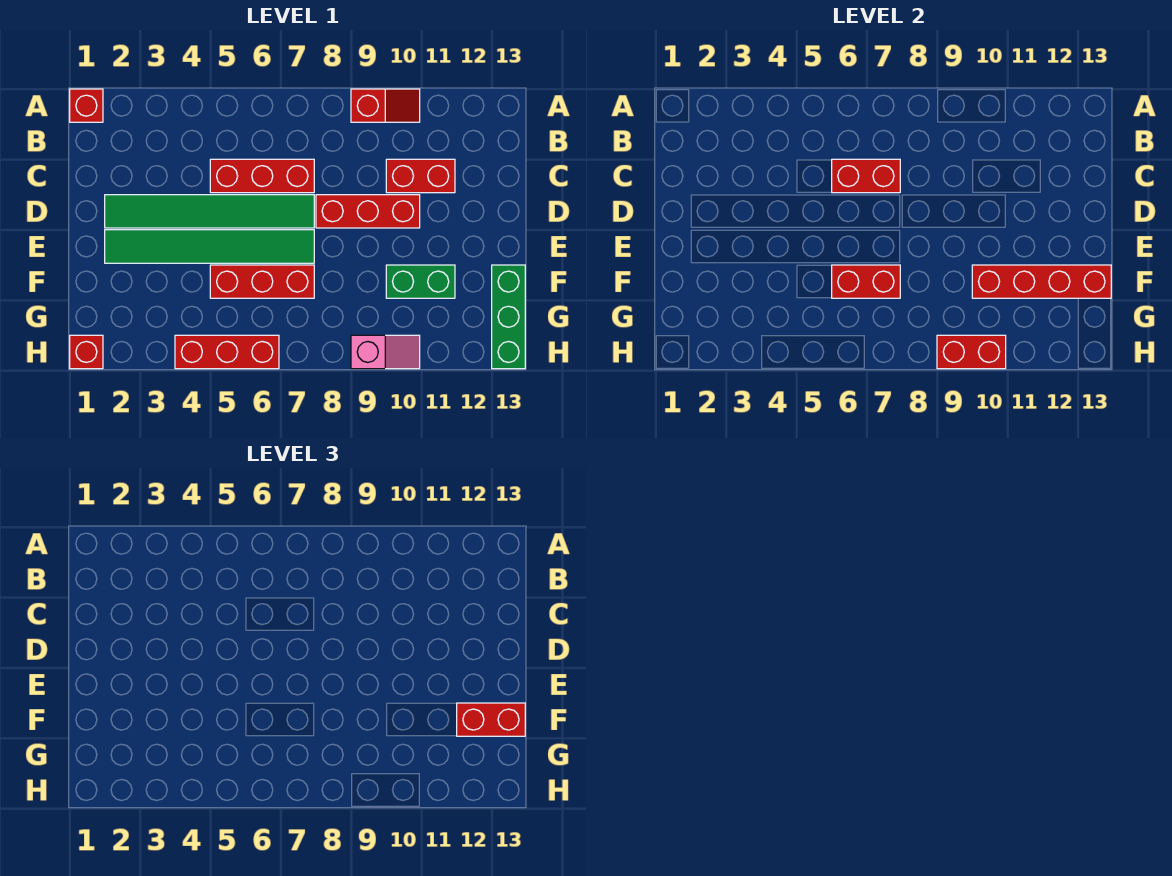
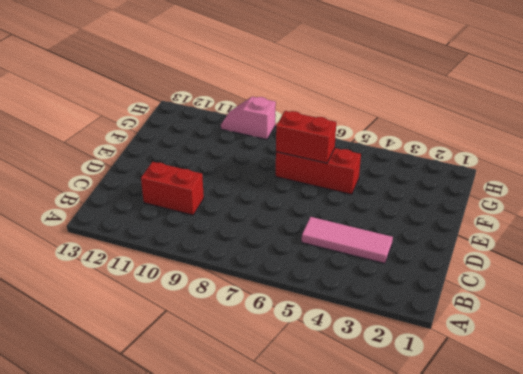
pink tile C3:C5 level 1 -> red brick C5:C7 level 1
none -> red brick A1 level 1
none -> red slope A9:A10 level 1 top 9
none -> green tile D2:D7 level 1

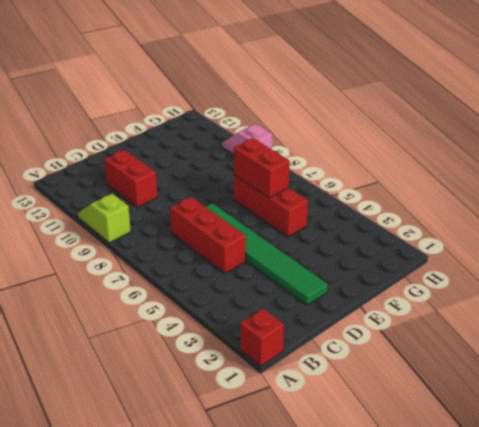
lime slope A9:A10 level 1 top 9 -> red slope A9:A10 level 1 top 9
none -> red brick D8:D10 level 1
none -> green tile E2:E7 level 1
none -> green brick F10:F11 level 1

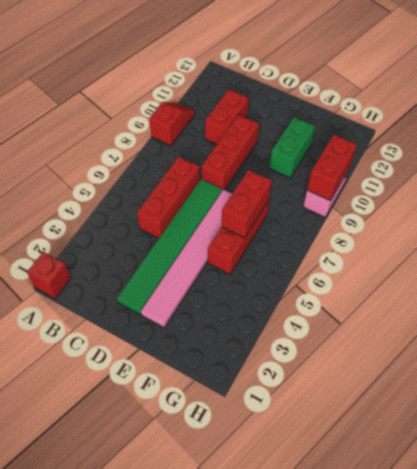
pink tile E2:E7 level 1 -> green tile E2:E7 level 1
none -> green brick F13:H13 level 1
none -> red brick H1 level 1
none -> red brick H4:H6 level 1

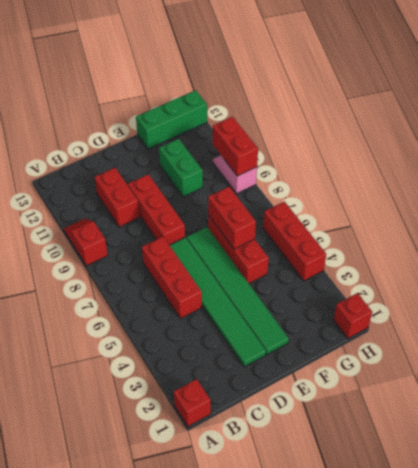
none -> red brick C6:C7 level 2
none -> red brick F10:F13 level 2
none -> red brick F12:F13 level 3

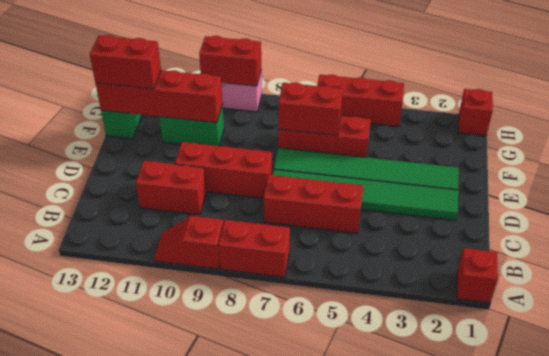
red brick A7:A8 level 1 -> red brick C6:C7 level 2

